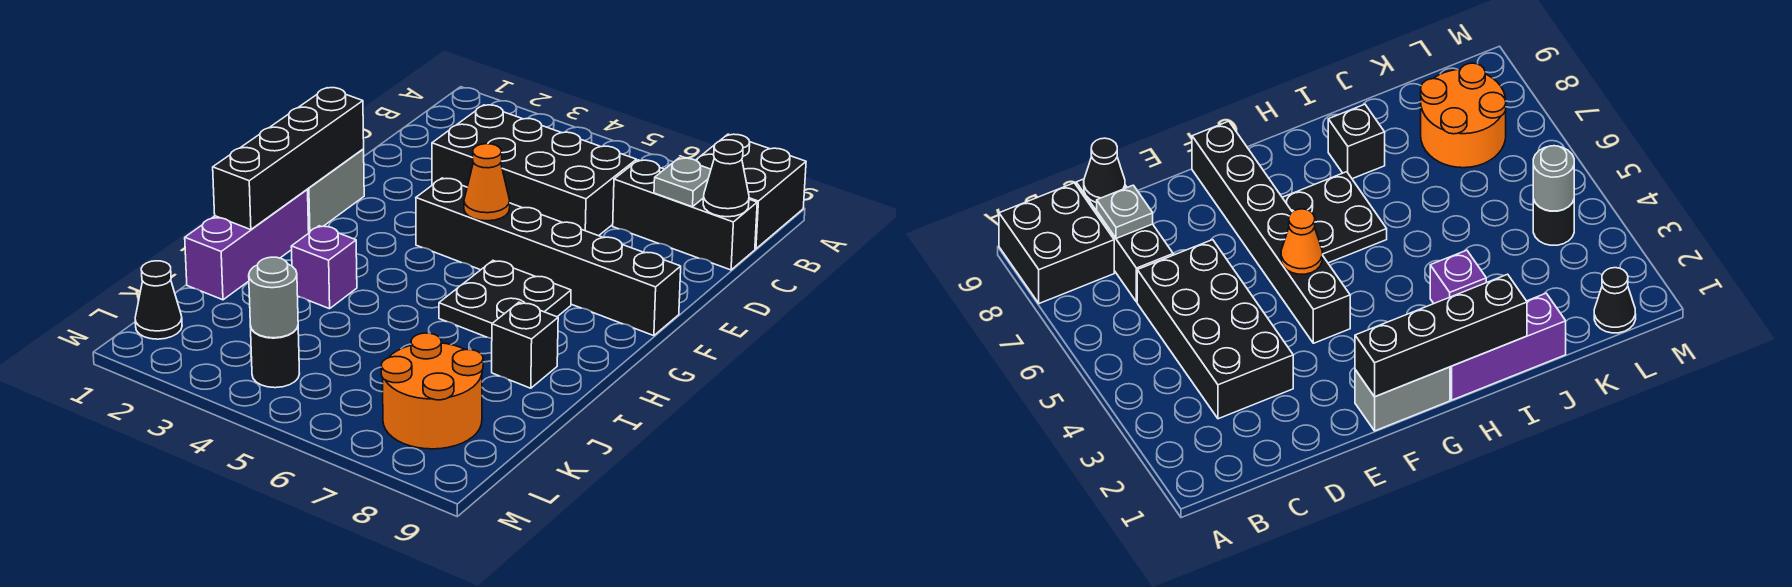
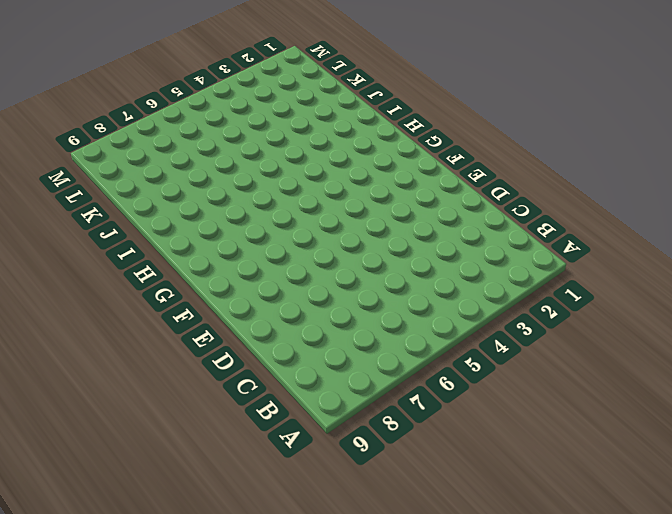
none -> black brick A8:B9 level 1
none -> black brick C3:D6 level 1
none -> black brick C7:C9 level 1

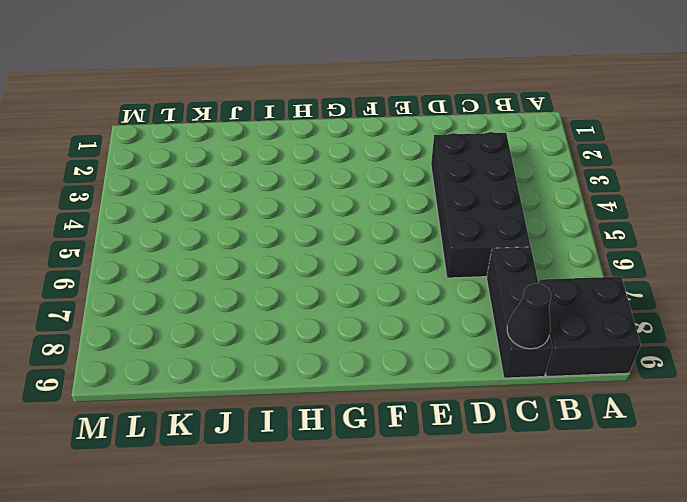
none -> grey brick F1:G1 level 1
none -> black brick F4:F9 level 1
none -> black plate G6:H7 level 1

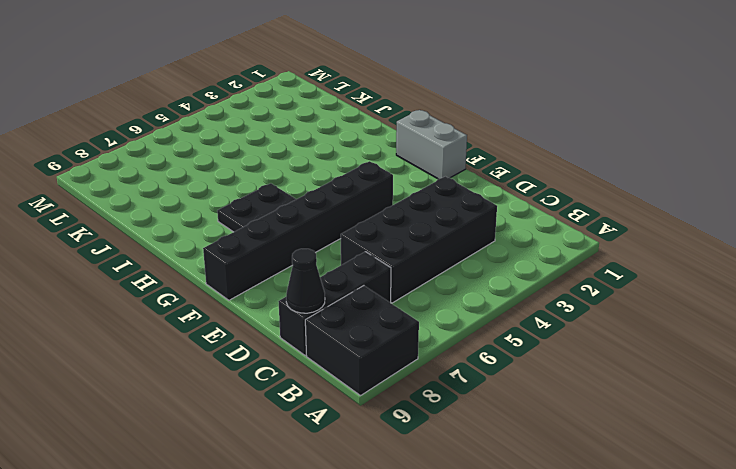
none -> purple brick H1:J1 level 1
none -> purple brick I3 level 1
none -> black brick I8 level 1

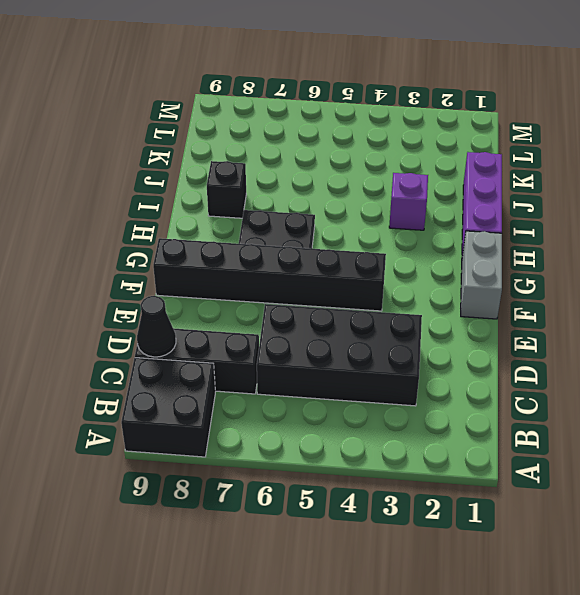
none -> orange round brick K7:L8 level 1
none -> black cone L1 level 1
none -> black round brick L4 level 1

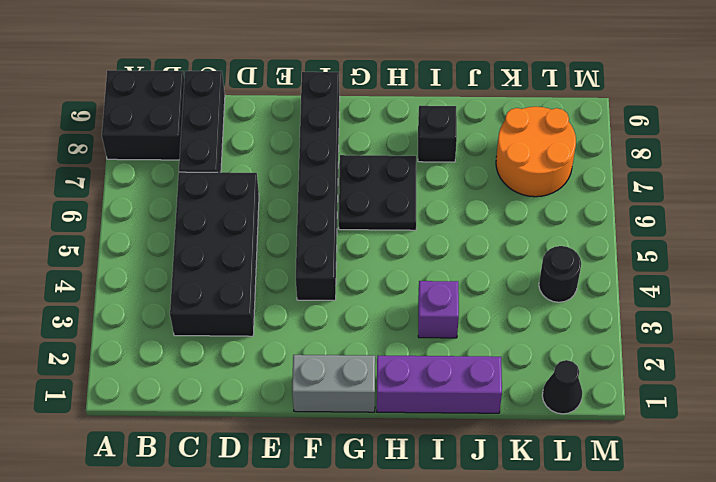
none -> grey plate C8 level 2
none -> black cone C9 level 2
none -> black brick F1:I1 level 2

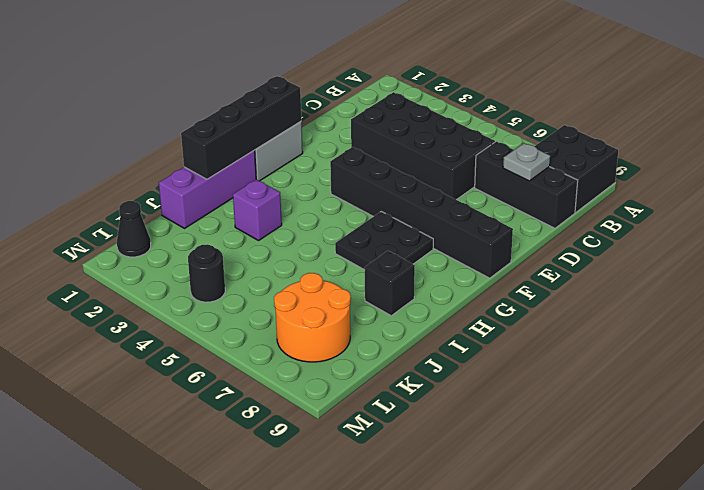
none -> black cone C9 level 2
none -> orange cone F5 level 2
none -> grey round brick L4 level 2

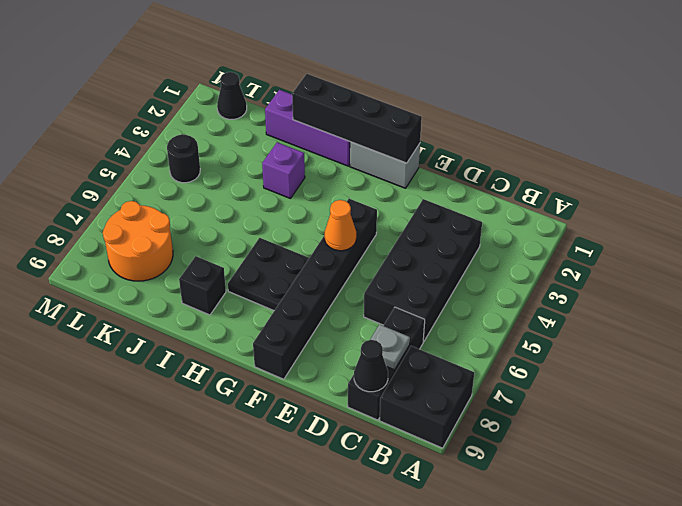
none -> grey round brick L4 level 2

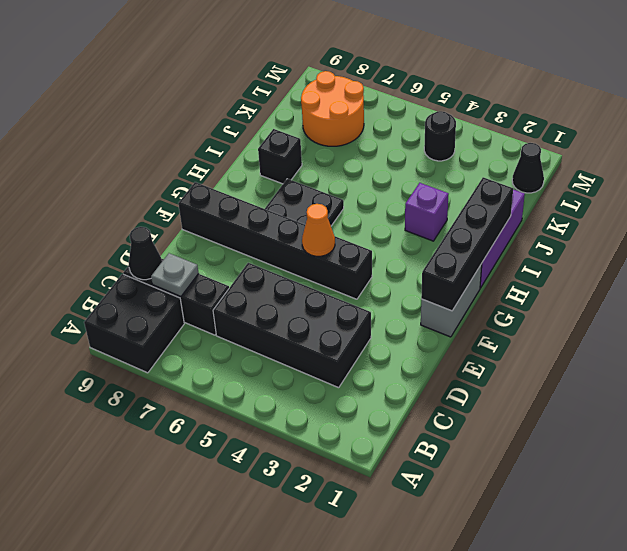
none -> grey round brick L4 level 2

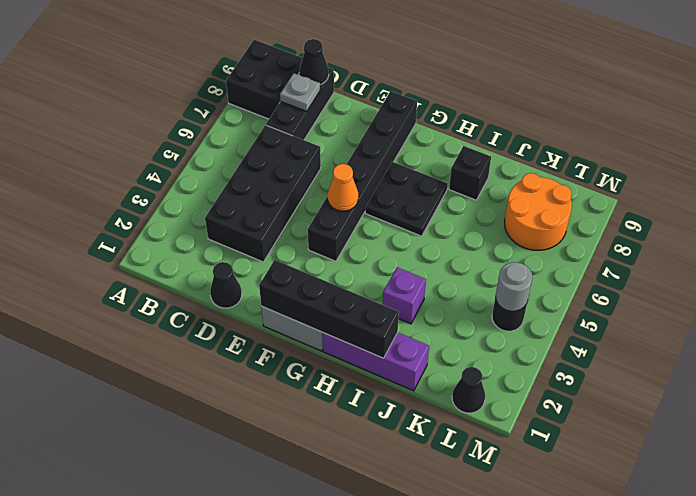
black cone D1 level 1 -> none

